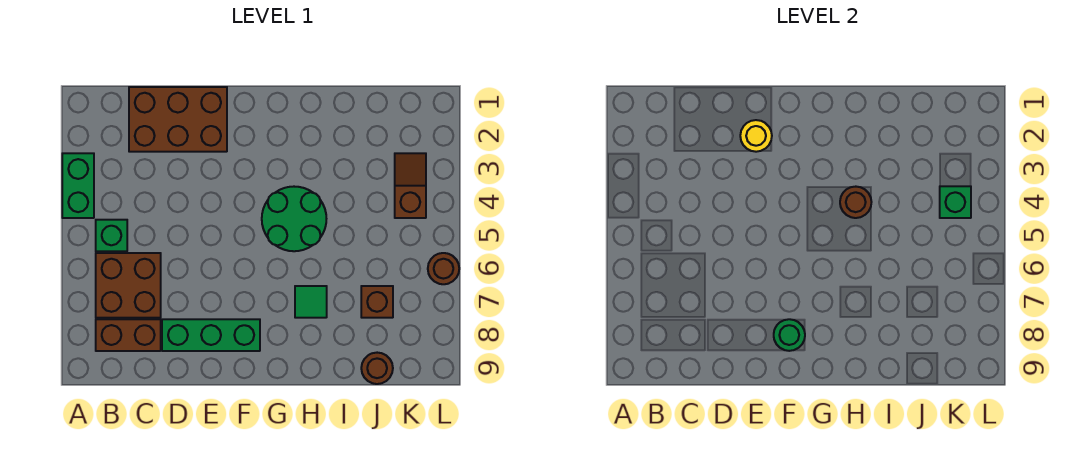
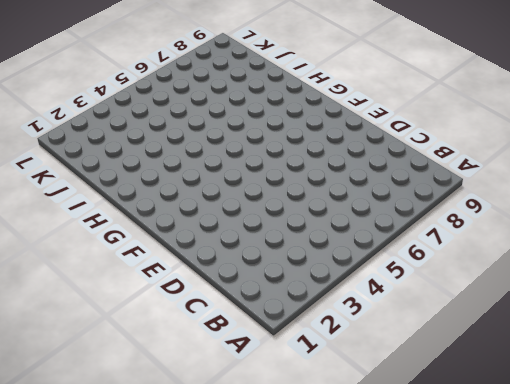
none -> green brick A3:A4 level 1
none -> green brick B5 level 1
none -> brown brick B6:C7 level 1

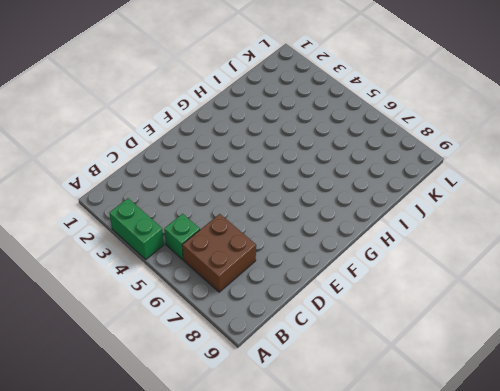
none -> brown brick B8:C8 level 1
none -> brown brick C1:E2 level 1
none -> green brick D8:F8 level 1

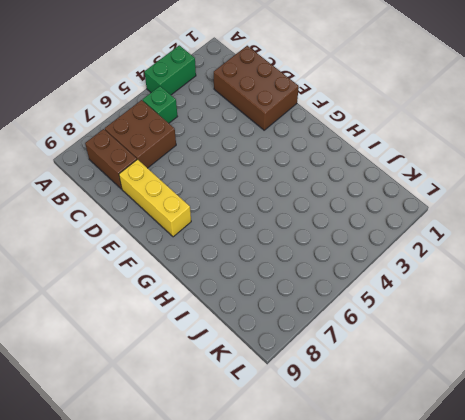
yellow brick D8:F8 level 1 -> green brick D8:F8 level 1
none -> green round brick G4:H5 level 1
none -> green tile H7 level 1
none -> brown brick J7 level 1

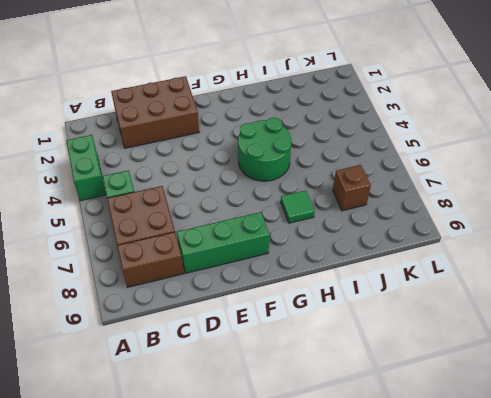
none -> brown round brick J9 level 1
none -> brown slope K3:K4 level 1 top 4
none -> brown round brick L6 level 1

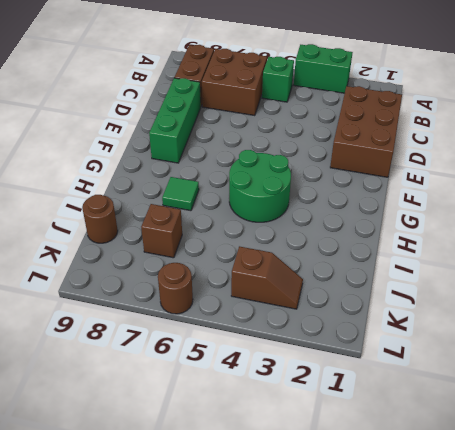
none -> yellow round brick E2 level 2
none -> green round brick F8 level 2
none -> brown round brick H4 level 2

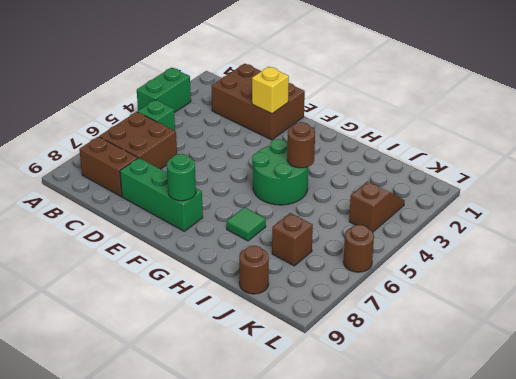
yellow brick E2 level 2 -> yellow round brick E2 level 2
none -> green brick K4 level 2

